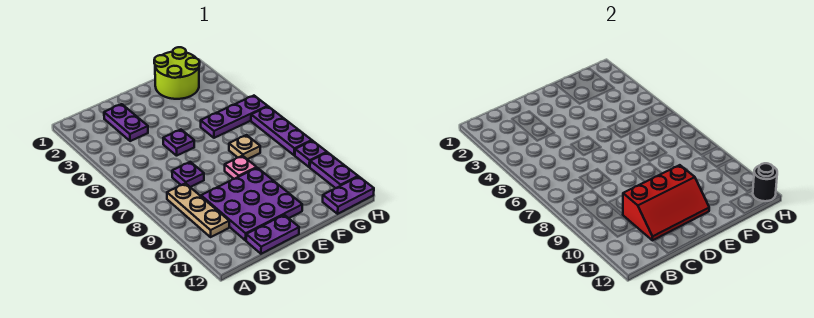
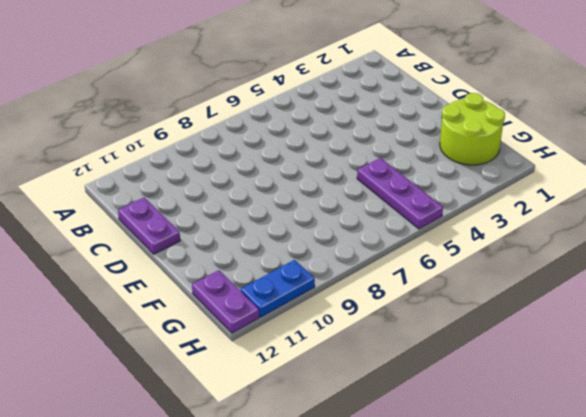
blue plate H10:H11 level 1 -> purple plate H10:H11 level 1
none -> tan plate B8:B10 level 1
none -> purple plate C2:C3 level 1
none -> purple plate C7 level 1

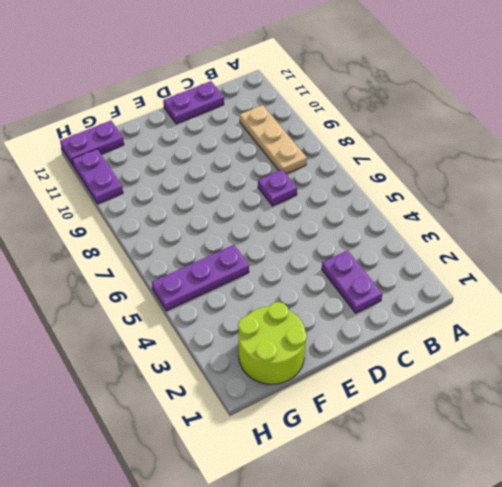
none -> purple plate C9:E11 level 1
none -> purple plate D5 level 1
none -> pink plate E8 level 1

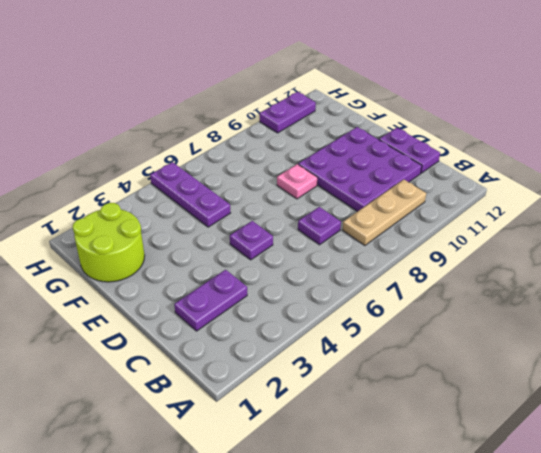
none -> tan plate F7 level 1
none -> purple plate G12:H12 level 1
none -> purple plate H6:H8 level 1

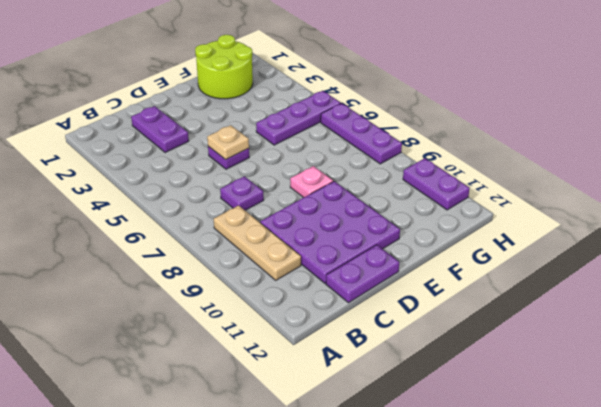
tan plate D5 level 2 -> tan plate F7 level 1
none -> purple plate G12:H12 level 1
none -> purple plate H9 level 1
none -> red slope C10:E11 level 2 top 10

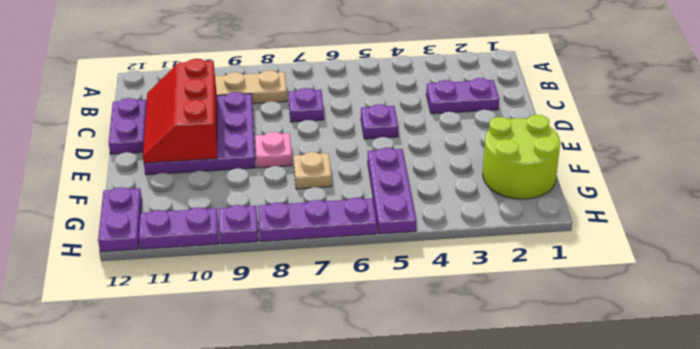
none -> black round brick H12 level 2

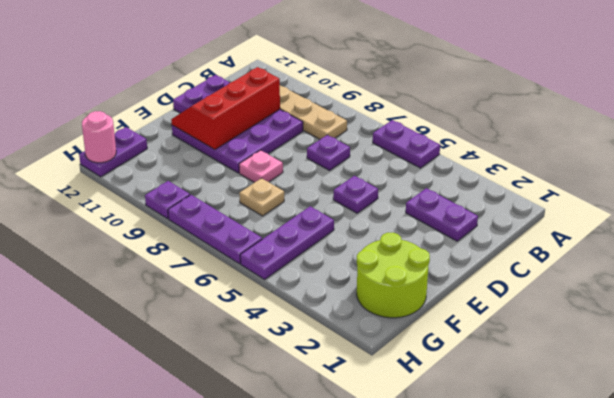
purple plate A5:A6 level 1 -> purple plate H10:H11 level 1
pink round brick H12 level 2 -> black round brick H12 level 2

